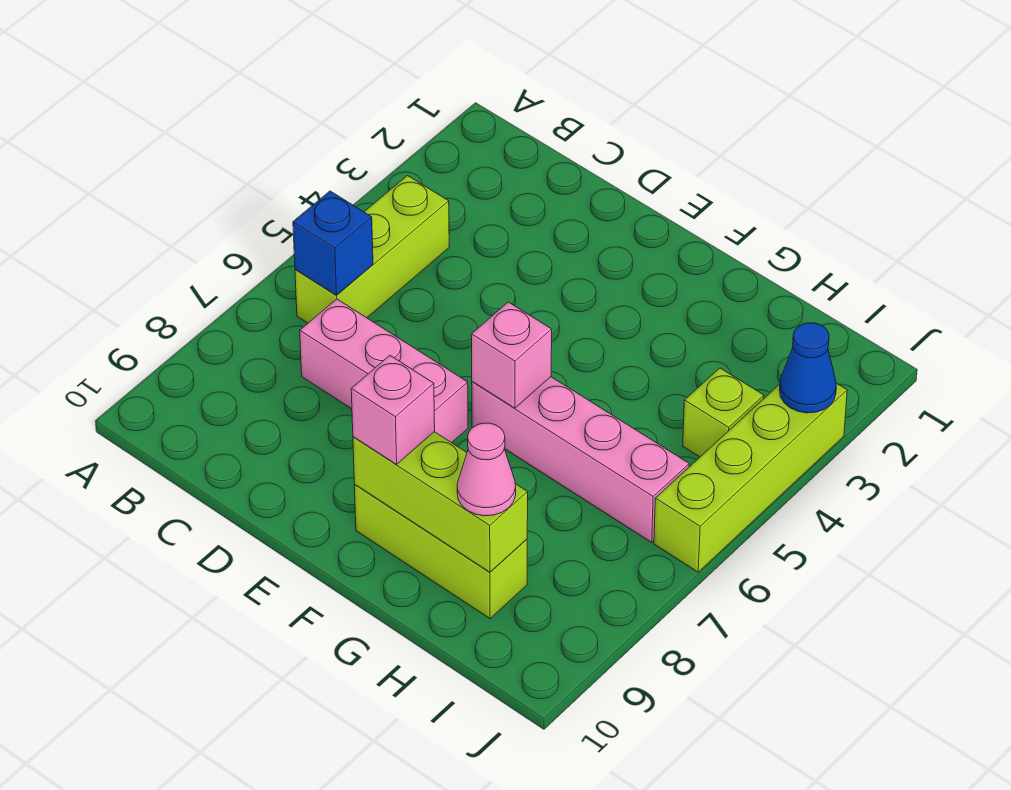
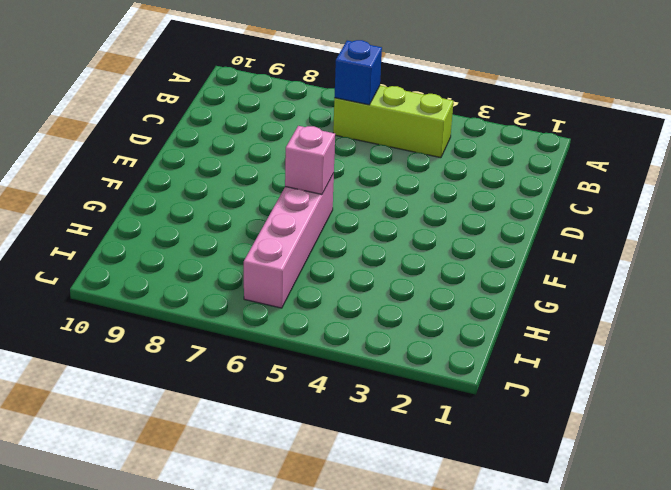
none -> pink brick C7:E7 level 1
none -> lime brick F9:H9 level 1
none -> lime brick I4 level 1

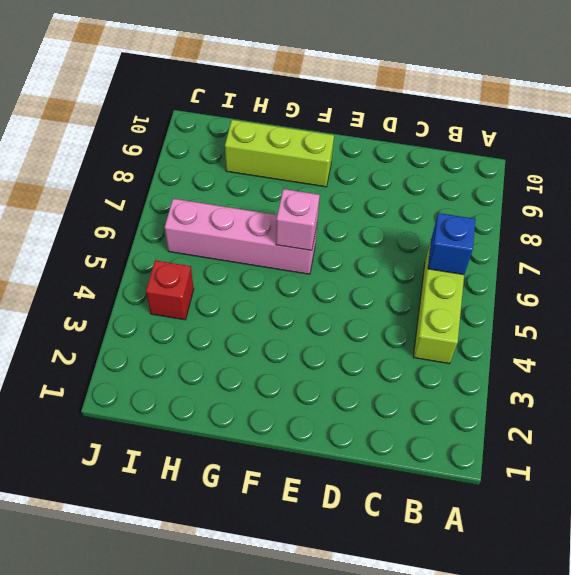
red brick I4 level 1 -> lime brick I4 level 1
none -> pink brick C7:E7 level 1
none -> lime brick J3:J6 level 1
none -> lime brick F9:H9 level 2

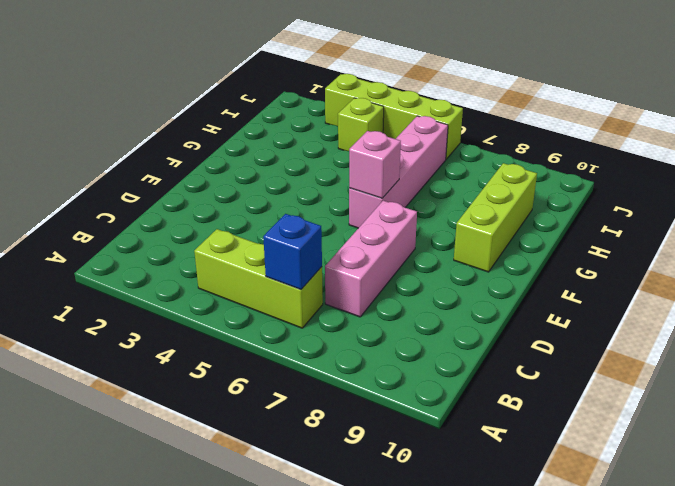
none -> lime brick F9:H9 level 2
none -> blue cone J3 level 2
none -> pink brick F9 level 3

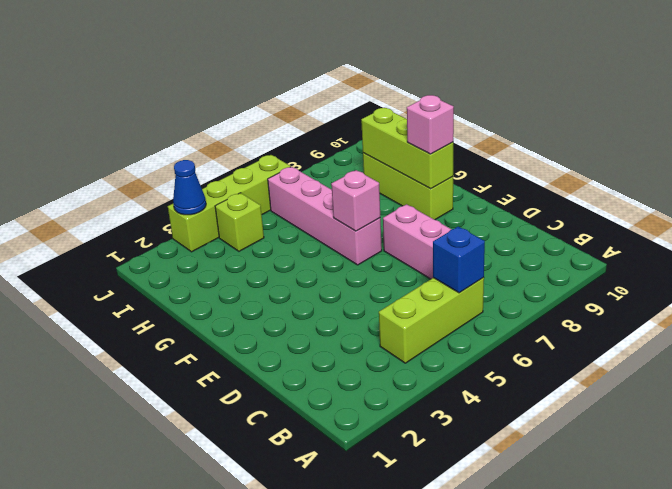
none -> pink cone H9 level 3

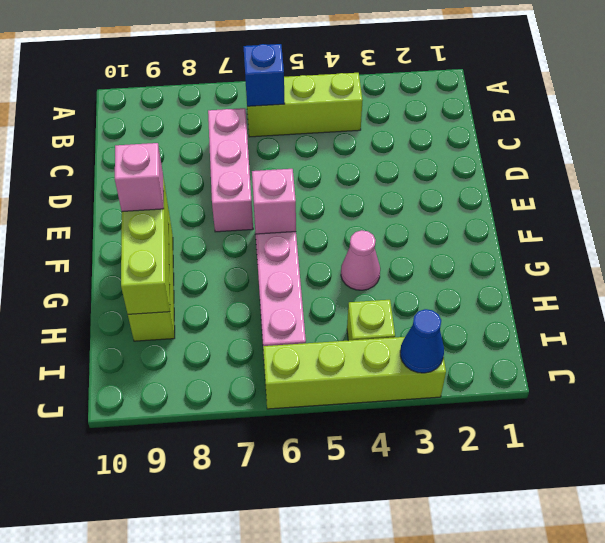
pink cone G4 level 1 -> pink cone H9 level 3

